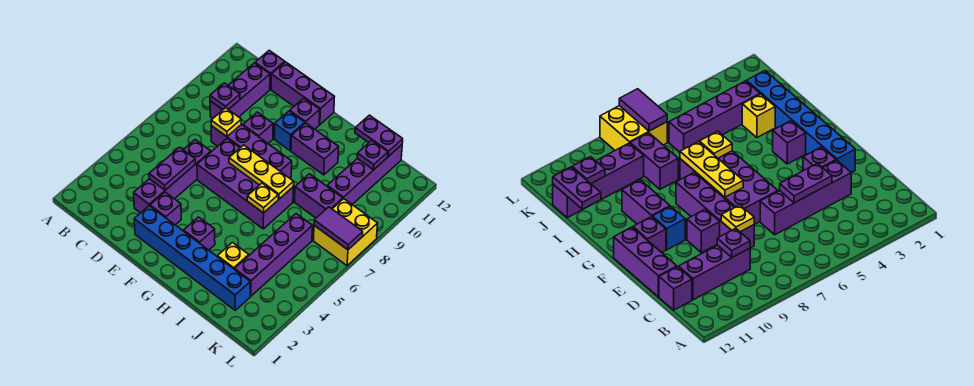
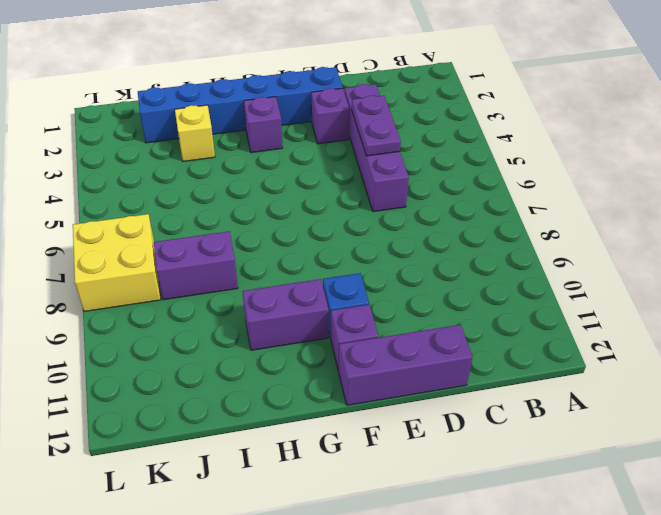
none -> purple brick C9:C11 level 1
none -> purple brick C12 level 1
none -> purple brick D8:G8 level 1

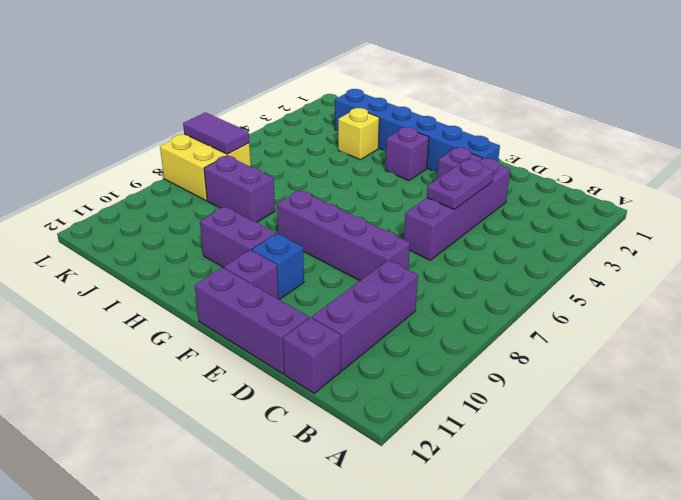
none -> purple brick E6:H7 level 1
none -> purple brick E9 level 1
none -> purple brick J3:J6 level 1

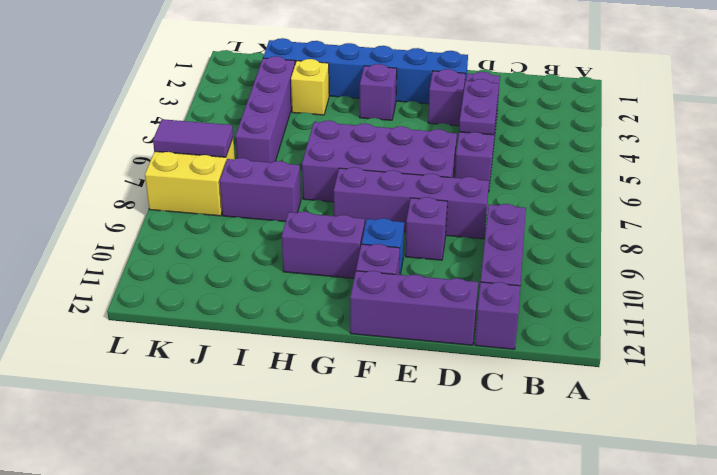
none -> purple brick J9:J12 level 1
none -> purple plate C9 level 2
none -> yellow plate D8 level 2

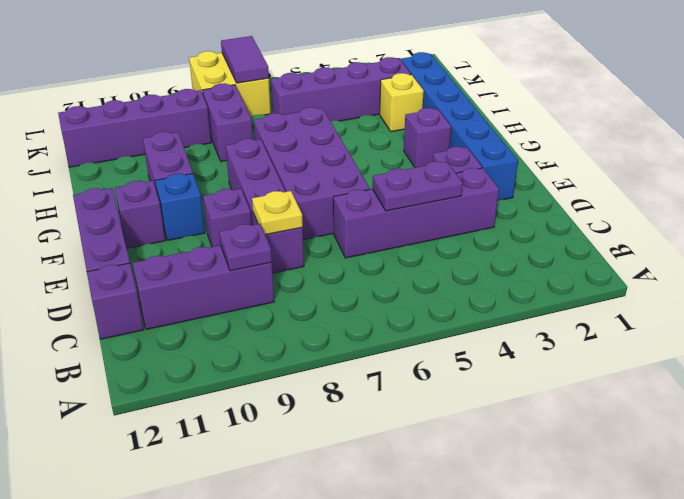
none -> yellow plate F7:H7 level 2
none -> yellow plate H6 level 2
none -> purple plate I12:J12 level 2

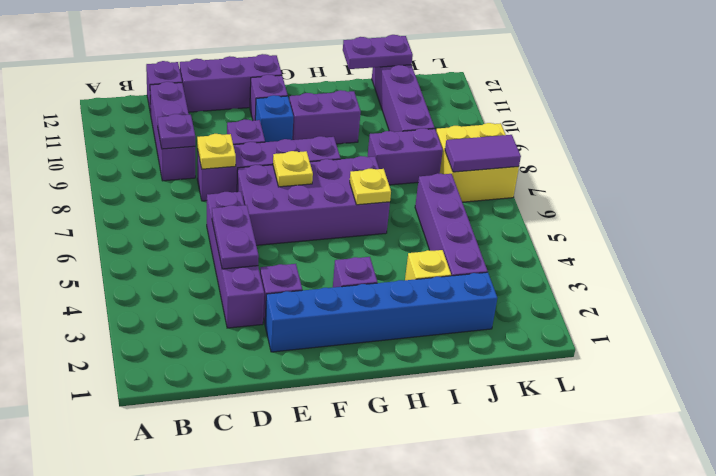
yellow plate F7 level 2 -> yellow plate F7:H7 level 2
none -> purple plate J11 level 2

